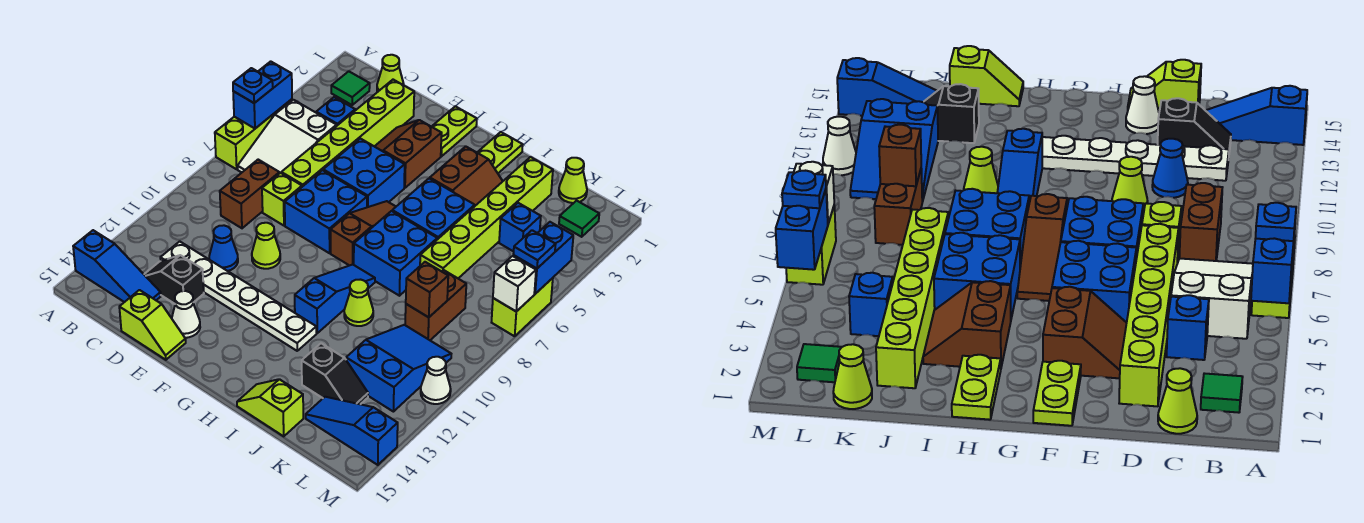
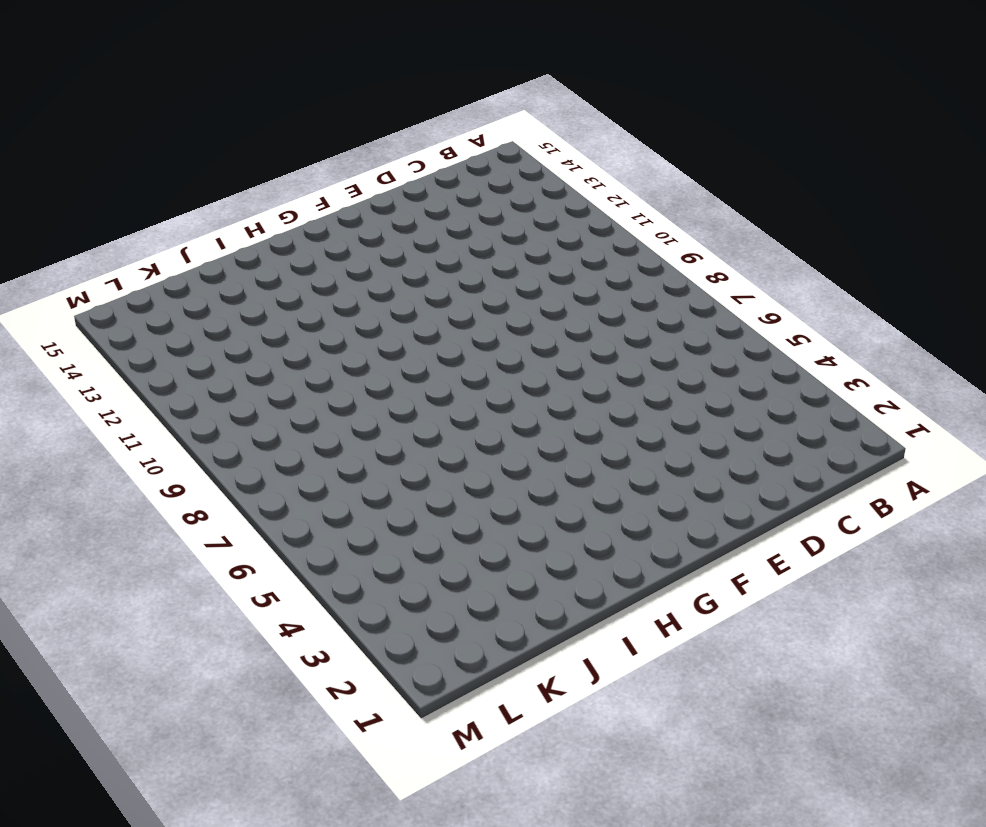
none -> lime brick A6:A7 level 1
none -> blue slope A14:C14 level 1 top A
none -> green tile B2 level 1
none -> white slope B5:C7 level 1 top 5

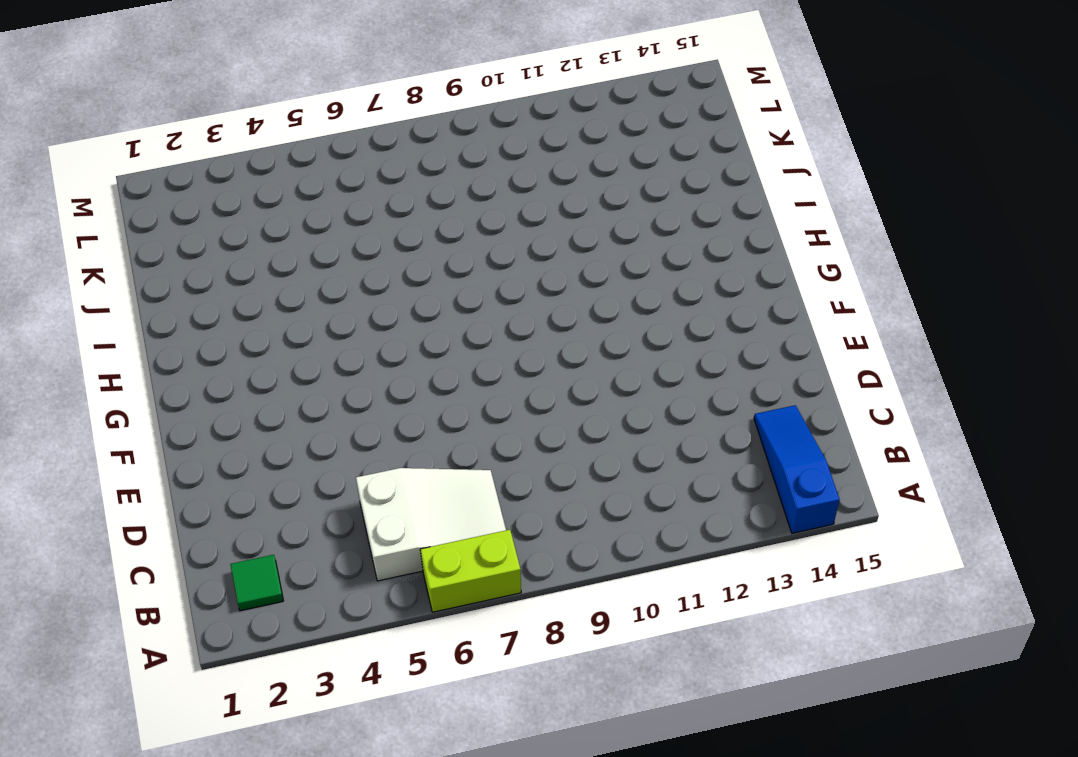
none -> lime cone C1 level 1
none -> blue brick C4 level 1
none -> brown brick C8:C9 level 1
none -> white plate C12:H12 level 1

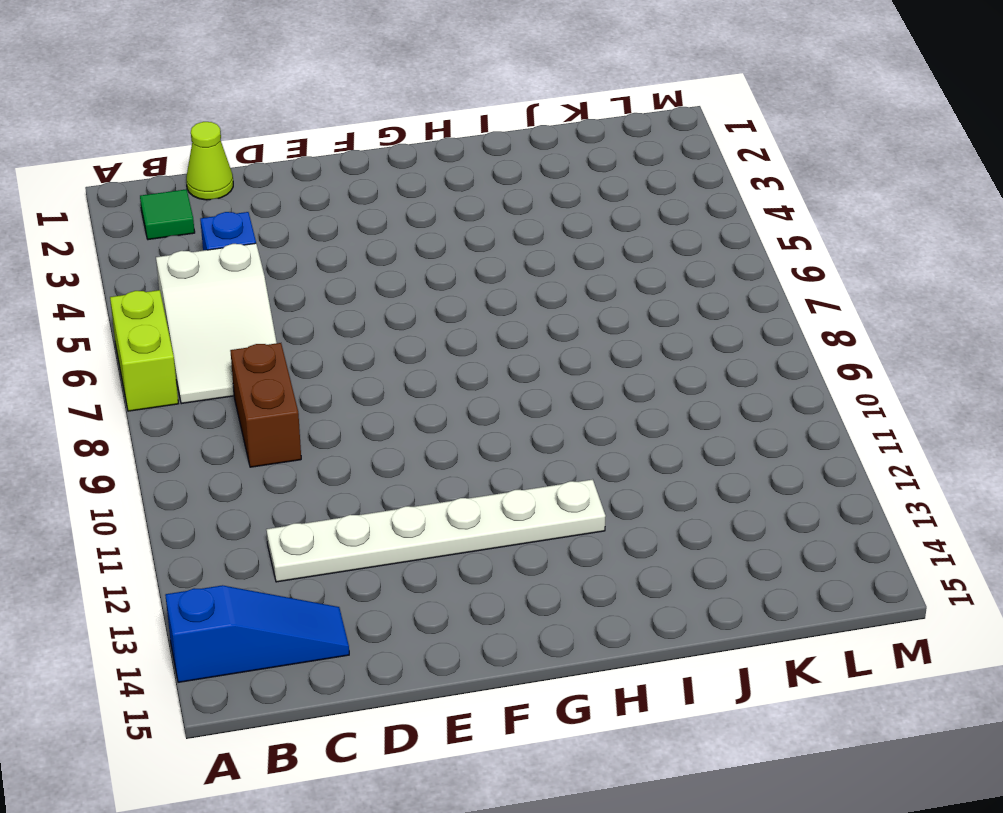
none -> black slope C13:D13 level 1 top D
none -> lime brick D2:D7 level 1
none -> lime brick D8 level 1
none -> blue cone D11 level 1

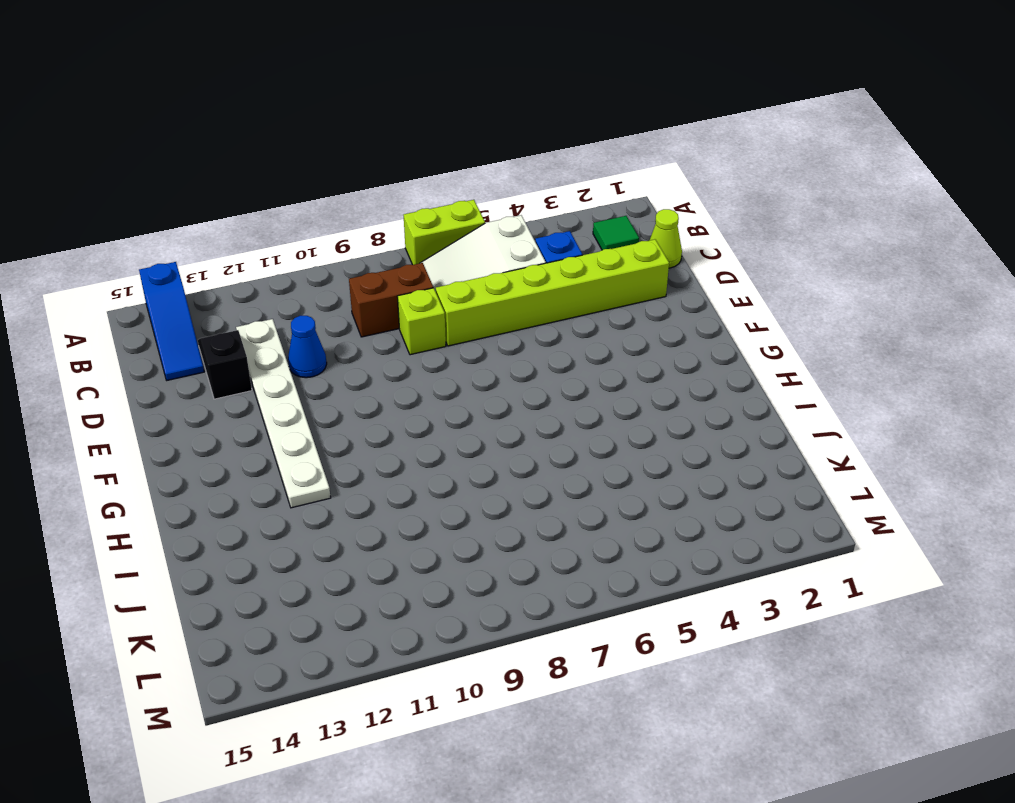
none -> lime slope D15:E15 level 1 top D
none -> brown slope E3:F4 level 1 top F
none -> blue brick E5:F6 level 1
none -> blue brick E7:F8 level 1

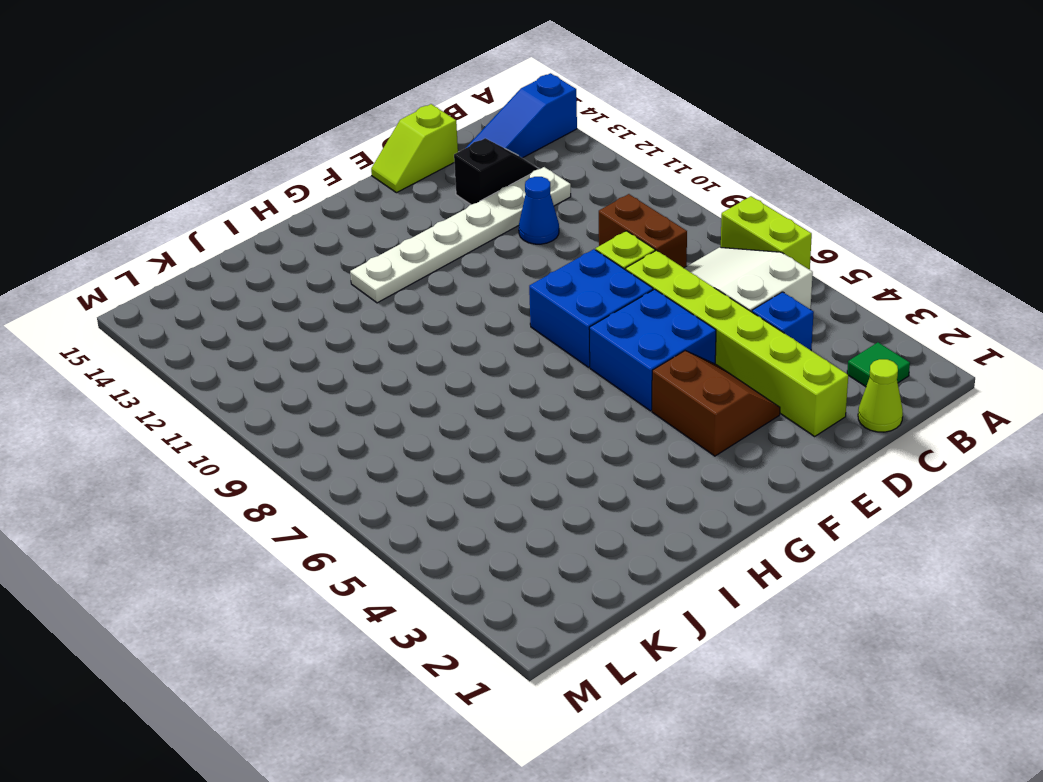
none -> lime cone E10 level 1
none -> white cone E14 level 1
none -> lime plate F1:F2 level 1
none -> brown slope G6:G8 level 1 top 8

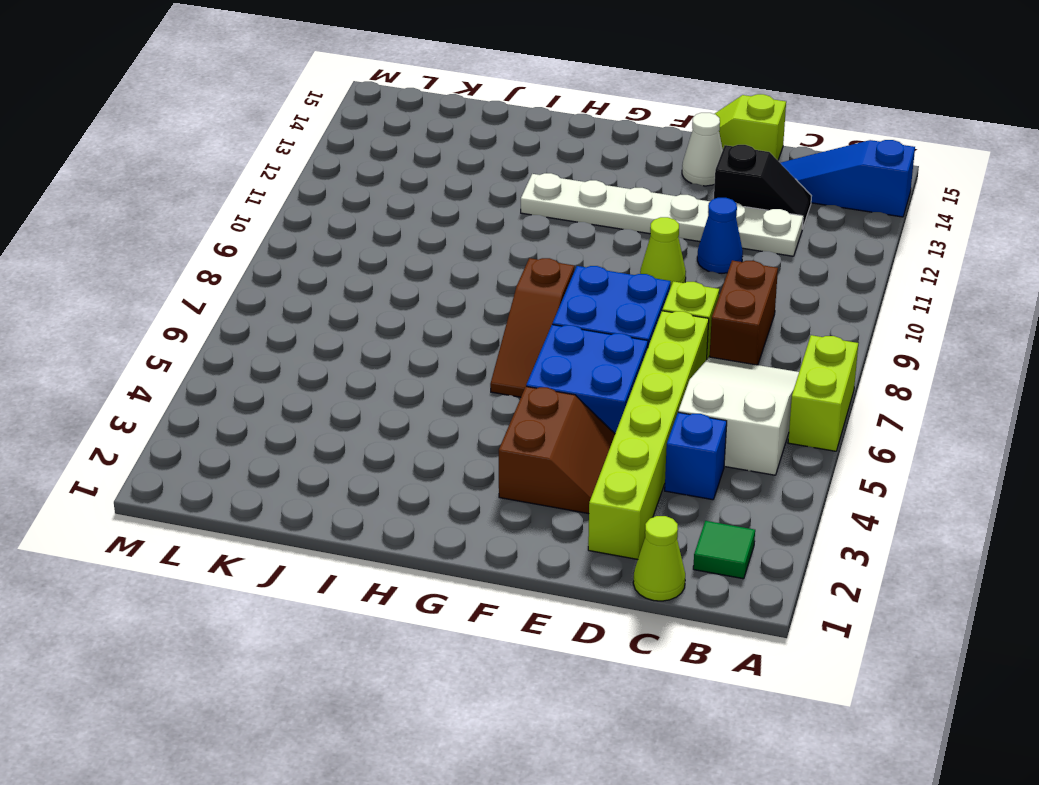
none -> lime plate F1:F2 level 1
none -> lime plate H1:H2 level 1
none -> brown slope H3:I4 level 1 top H
none -> blue brick H5:I6 level 1

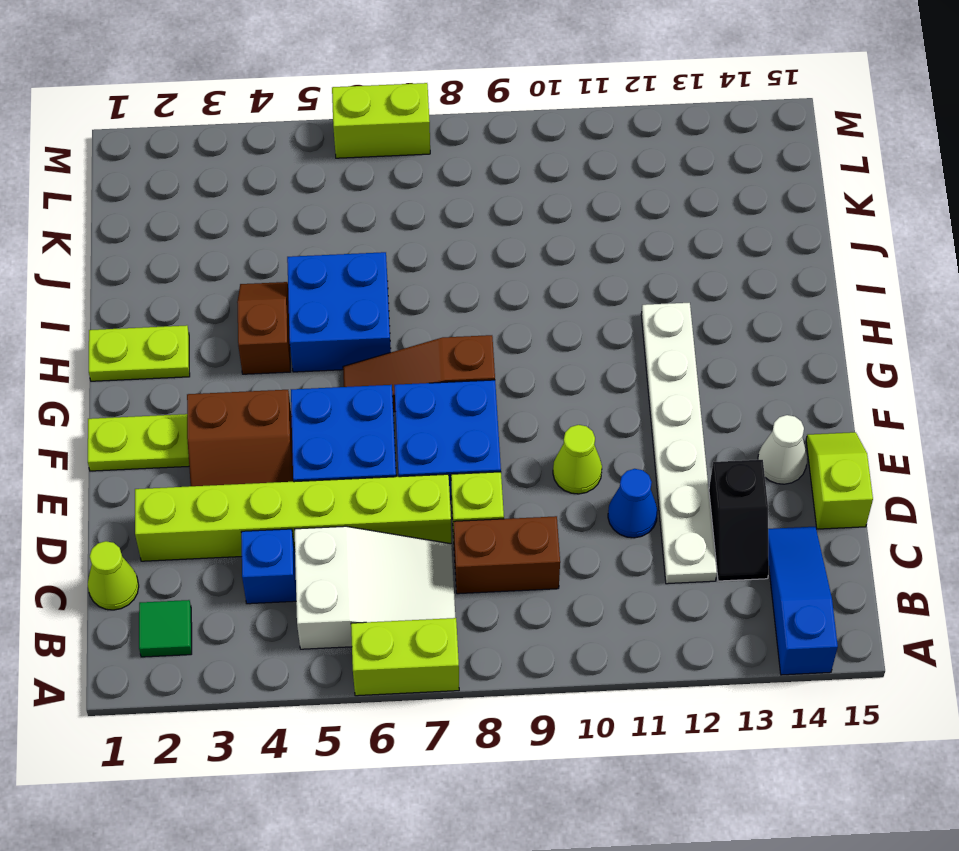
brown slope H4:I4 level 1 top H -> brown slope H3:I4 level 1 top H
none -> blue brick H7:I8 level 1
none -> blue slope H9:H11 level 1 top 11
none -> lime cone I10 level 1
none -> lime slope I15:J15 level 1 top J

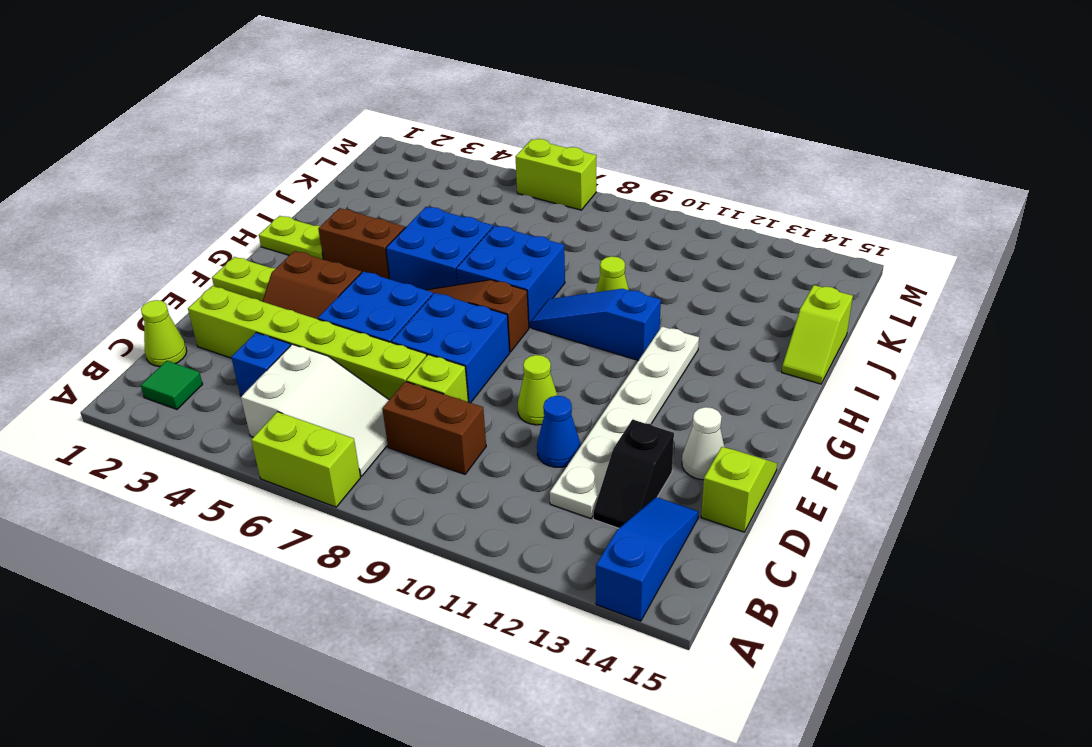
none -> lime brick J2:J7 level 1
none -> black slope J13:K13 level 1 top J
none -> lime cone K1 level 1
none -> blue brick K4 level 1

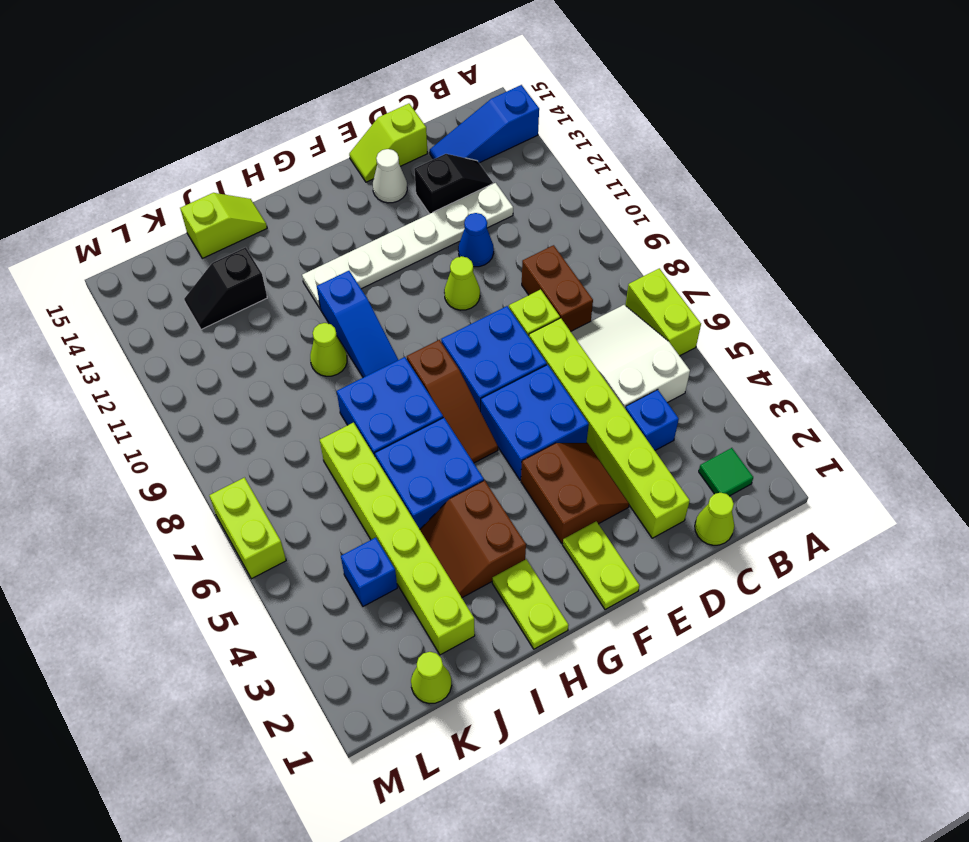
none -> brown brick K8:K9 level 1
none -> blue slope K10:L12 level 1 top 12
none -> blue slope K14:M14 level 1 top M
none -> green tile L2 level 1

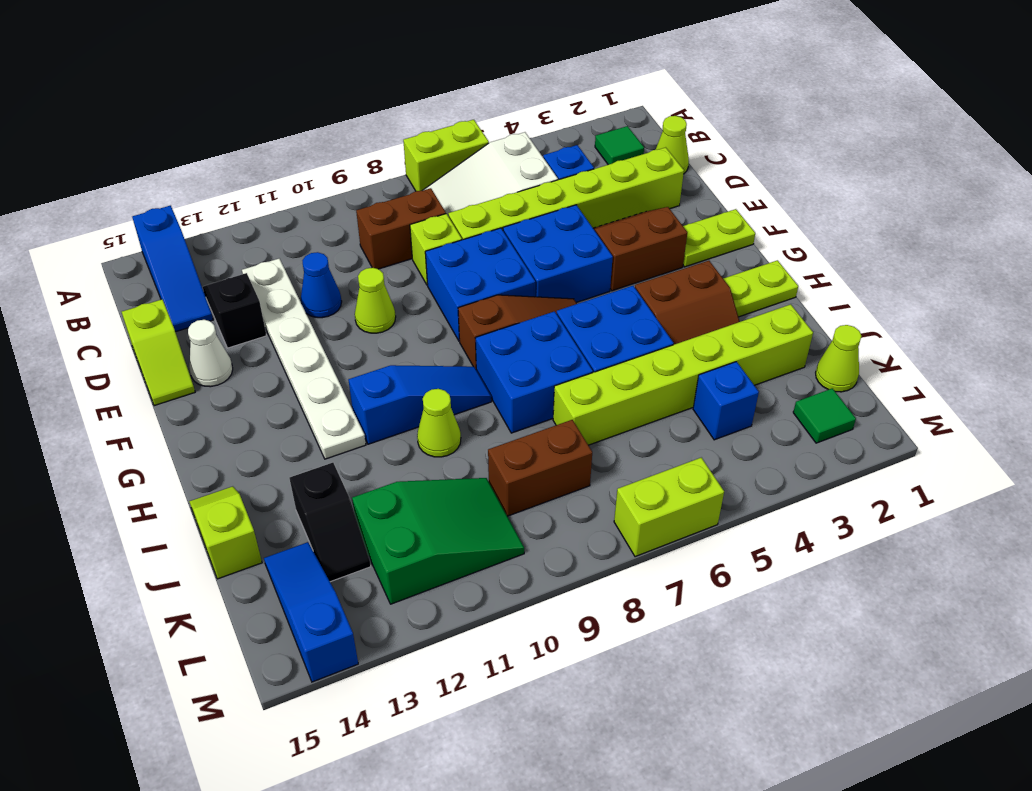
green slope K10:L12 level 1 top 12 -> blue slope K10:L12 level 1 top 12
none -> white cone M11 level 1
none -> blue brick A5:A6 level 2
none -> brown brick K9 level 2
none -> blue brick M5:M6 level 2

